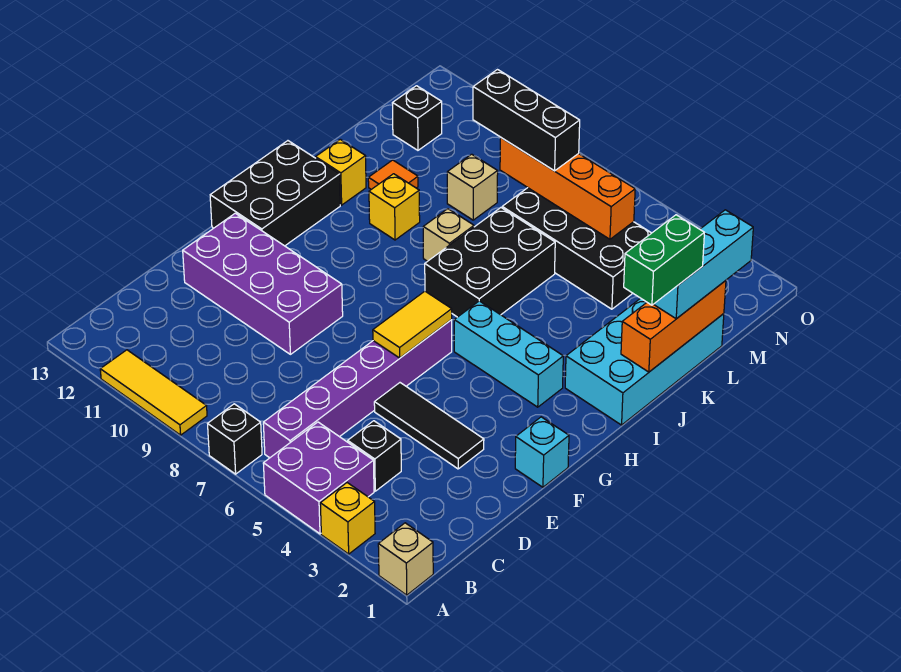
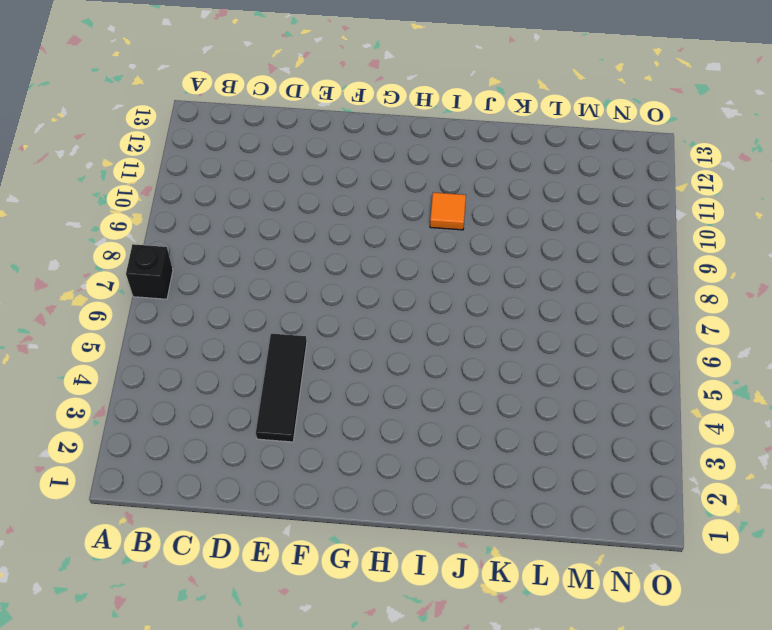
orange tile I10 level 1 -> orange tile K11 level 1
none -> tan brick A1 level 1
none -> yellow brick A3 level 1
none -> purple brick A4:B5 level 1

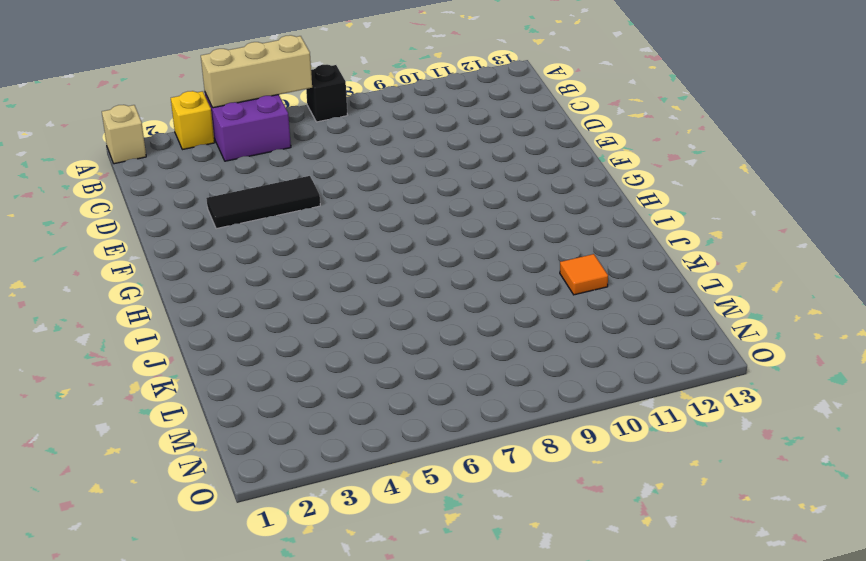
tan brick A4:A6 level 2 -> none
none -> yellow tile A9:A11 level 1
none -> purple brick B6:G6 level 1
none -> black brick C4 level 1

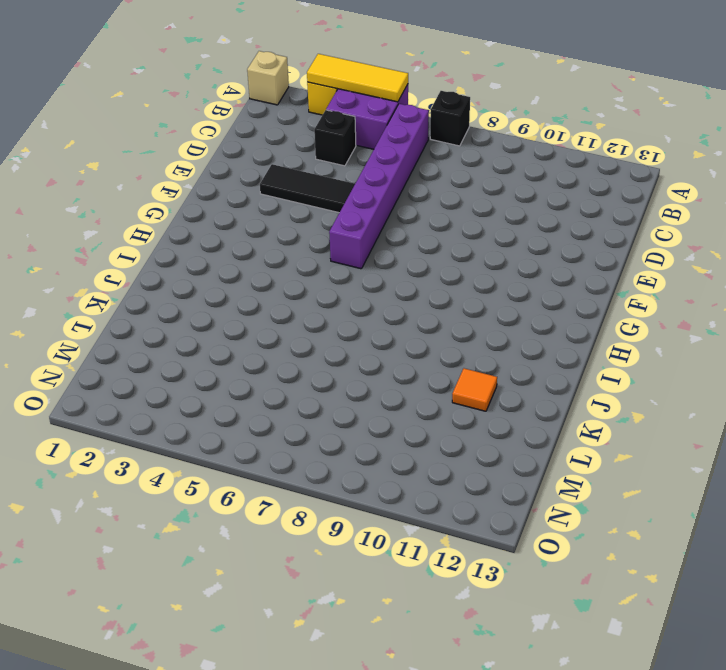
yellow tile A3:A5 level 2 -> yellow tile A9:A11 level 1
none -> purple brick E9:F12 level 1
none -> cyan brick F1 level 1
none -> black brick G12:I13 level 1

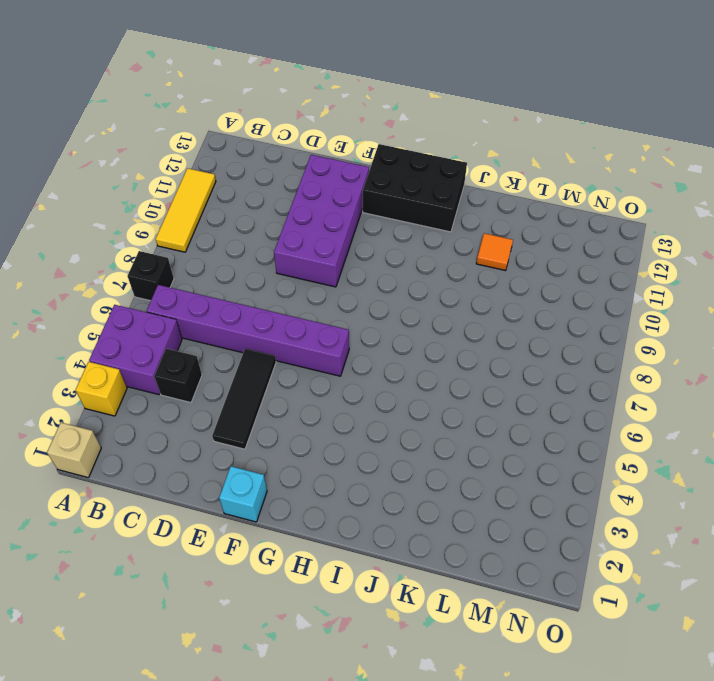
none -> cyan brick H3:H5 level 1
none -> cyan brick I1:L2 level 1
none -> black brick I6:K7 level 1

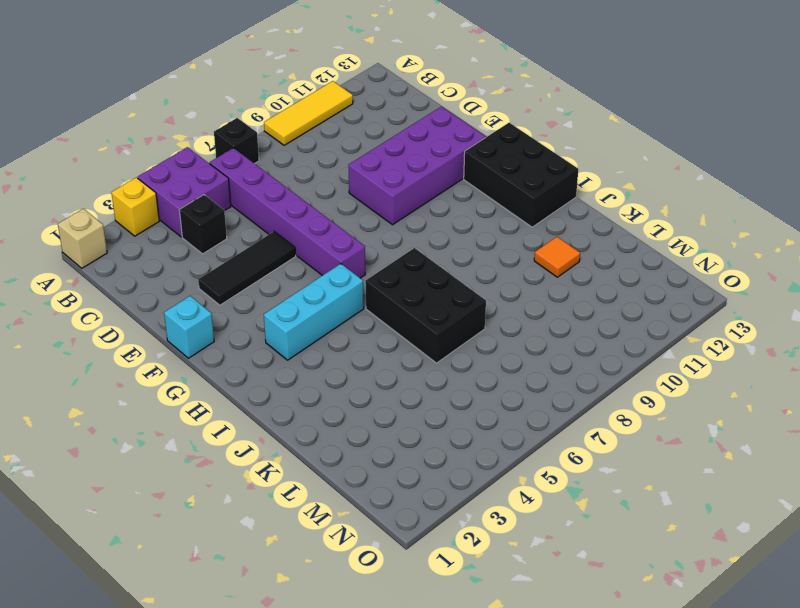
none -> cyan brick I1:L2 level 1
none -> tan brick J8 level 1
none -> yellow brick J10 level 1

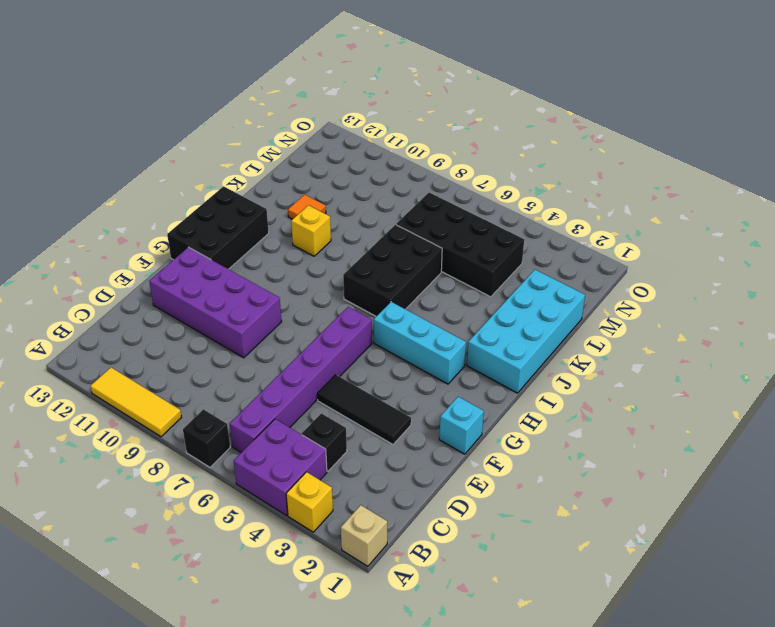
none -> tan brick J8 level 1
none -> yellow brick J12 level 1
none -> tan brick L9 level 1

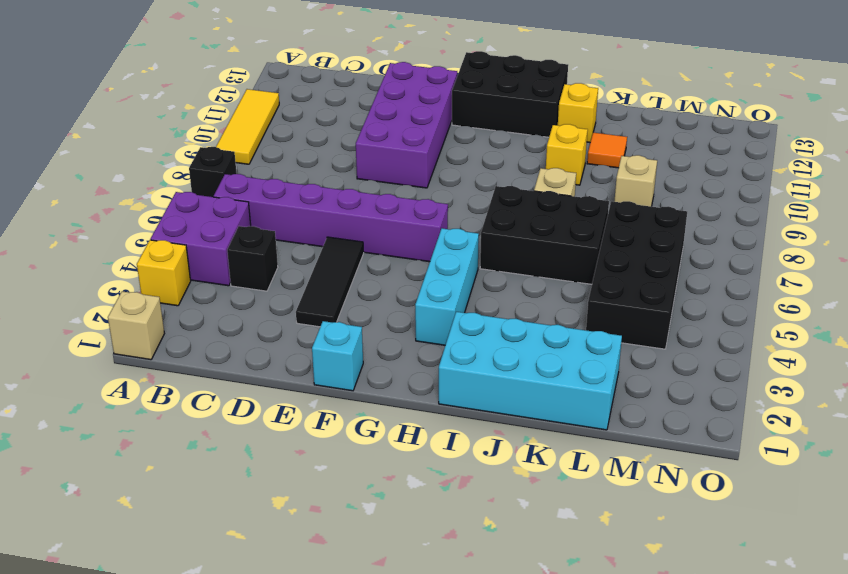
none -> black brick M12 level 1
none -> yellow tile F6:G6 level 2
none -> orange brick J1:L1 level 2

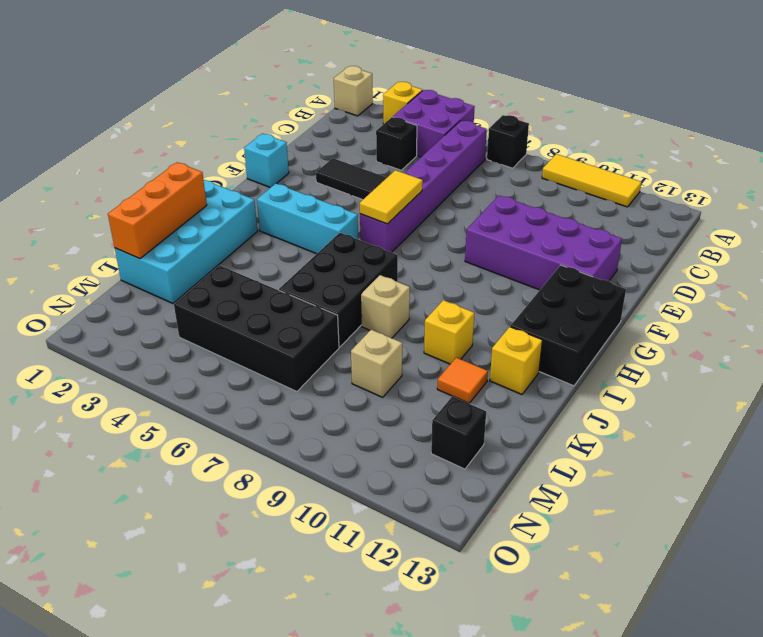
none -> orange brick M5:M8 level 2
none -> cyan brick K1:M1 level 3
none -> black brick M7:M9 level 3

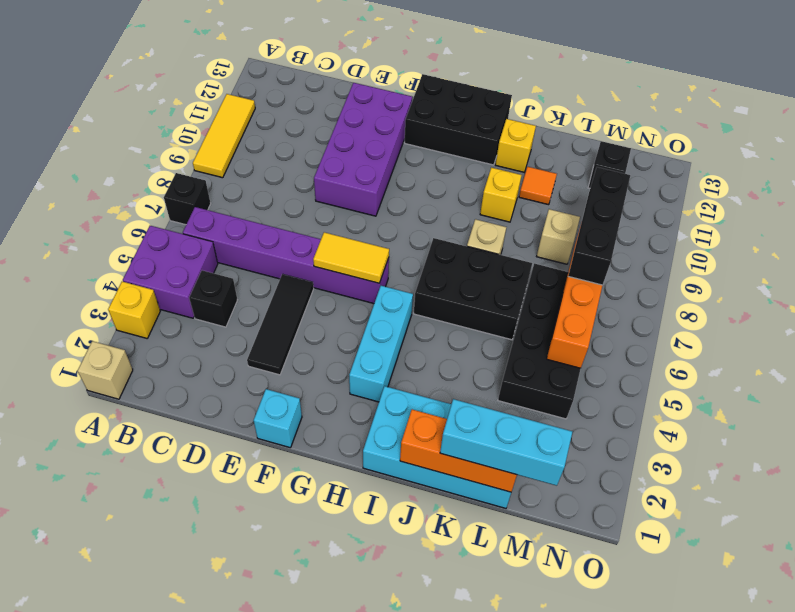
none -> green brick J1:K1 level 4

